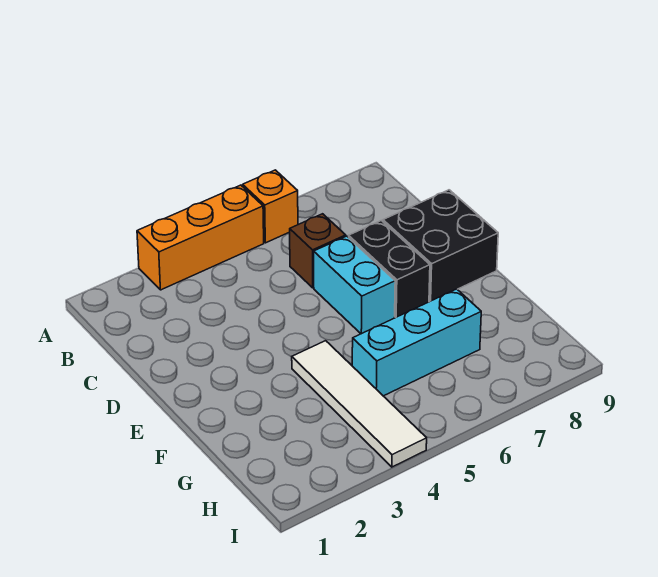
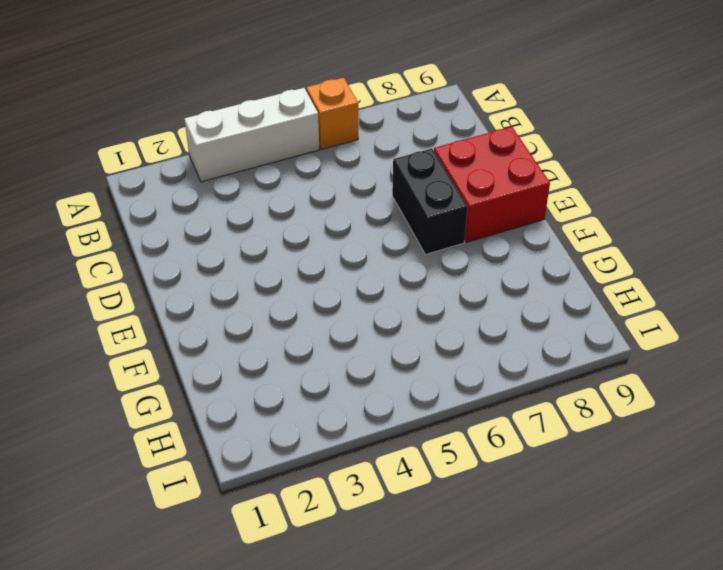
white brick A3:A5 level 1 -> orange brick A3:A5 level 1
red brick D8:E9 level 1 -> black brick D8:E9 level 1
none -> brown brick C6 level 1
none -> cyan brick D6:E6 level 1

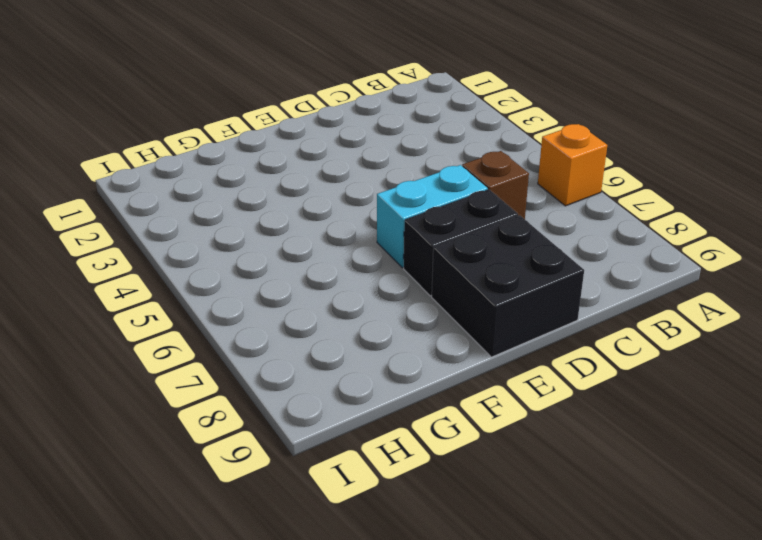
none -> orange brick A3:A5 level 1
none -> white tile F4:I4 level 1

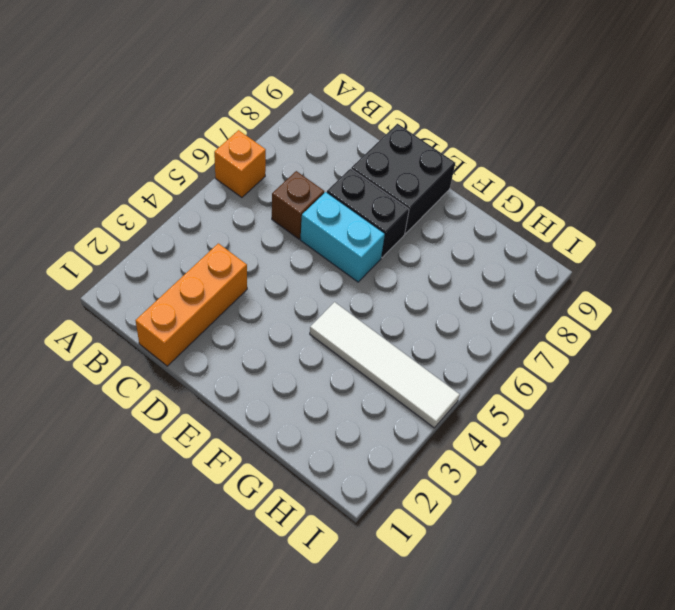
orange brick C1:C3 level 1 -> orange brick A3:A5 level 1
none -> cyan brick G5:G7 level 1

